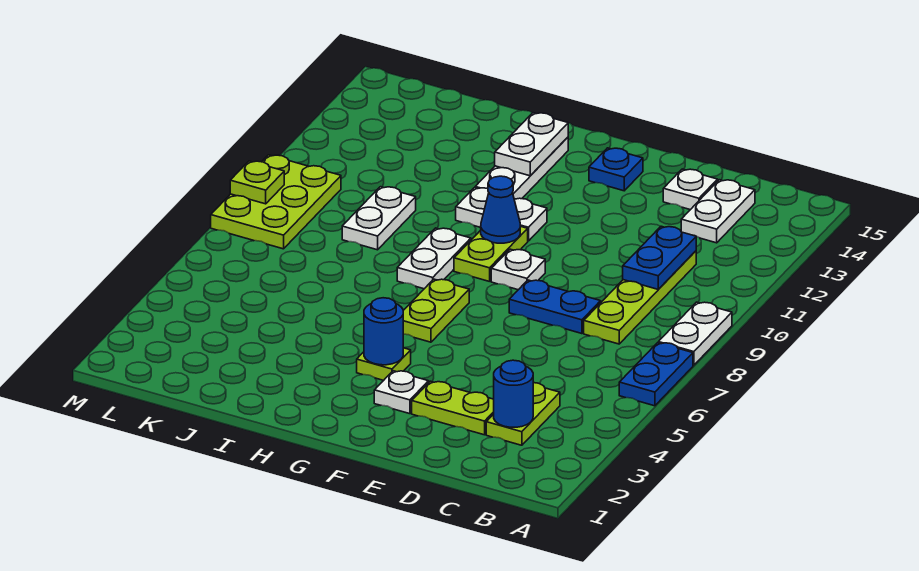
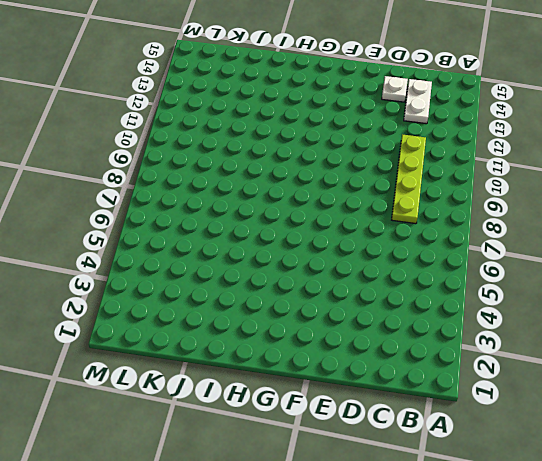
none -> blue plate A6:A7 level 1
none -> white plate A8:A9 level 1
none -> lime plate C3:C4 level 1

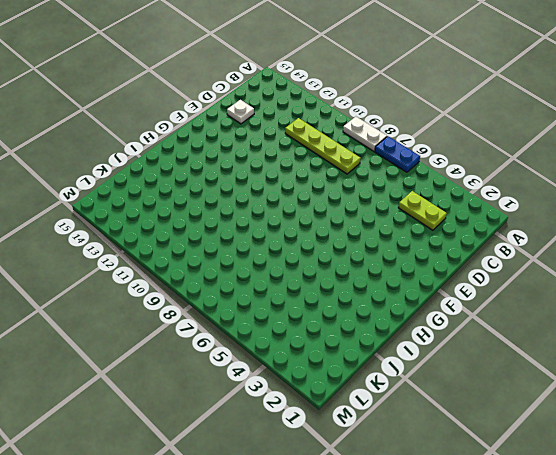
none -> white plate C13:C14 level 1
none -> lime plate D3:E3 level 1
none -> blue plate D8:E8 level 1

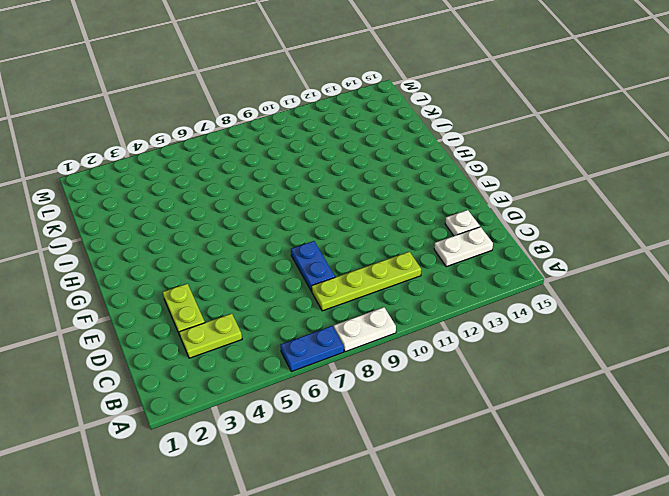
none -> white plate F3 level 1
none -> white plate F9 level 1
none -> blue plate F14 level 1

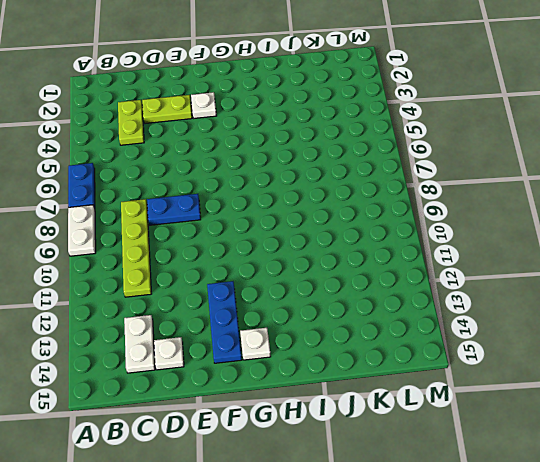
blue plate F12:F14 level 1 -> blue plate F14 level 1
white plate G14 level 1 -> white plate F9 level 1
none -> lime plate G4 level 1
none -> lime plate G6:G7 level 1
none -> lime plate G9:G10 level 1

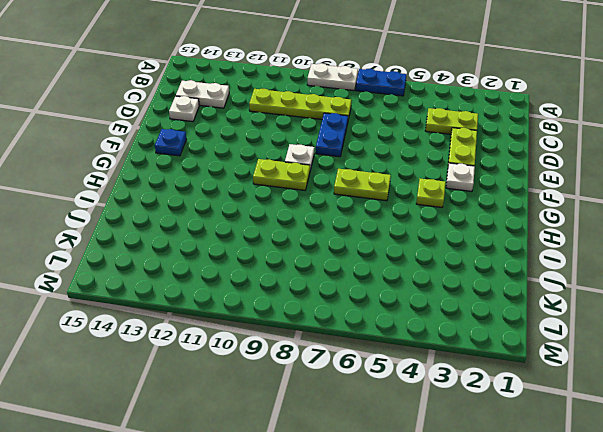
none -> white plate G11:H11 level 1
none -> white plate H8:H9 level 1
none -> white plate H12:H14 level 1

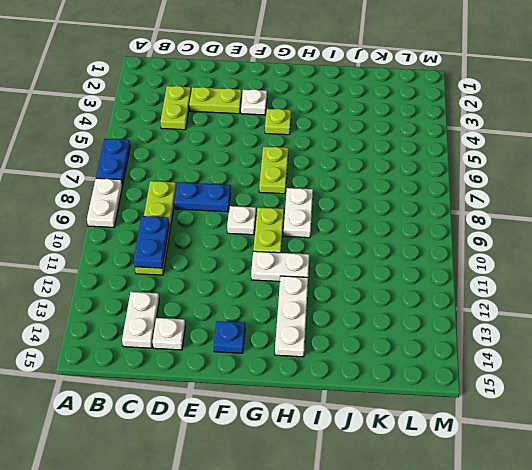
none -> white plate J9:J10 level 1
none -> lime plate L8:M10 level 1
none -> blue round brick C3 level 2

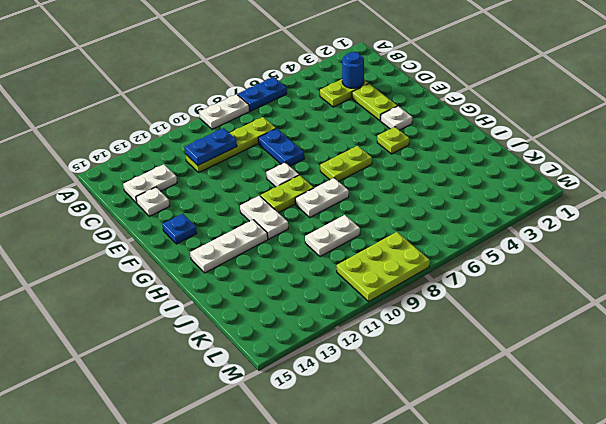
none -> blue round brick G4 level 2
none -> blue cone G10 level 2
none -> white plate H13:H14 level 2

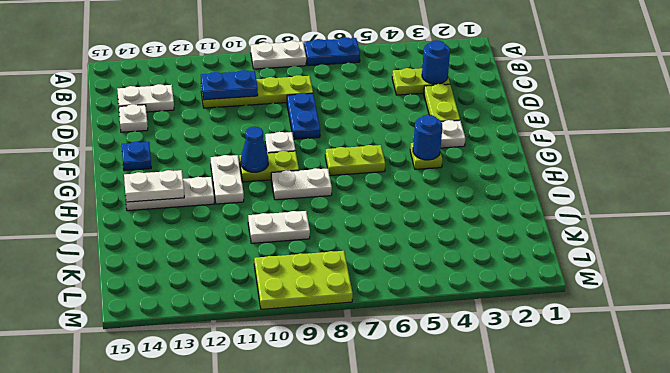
none -> lime plate M9 level 2

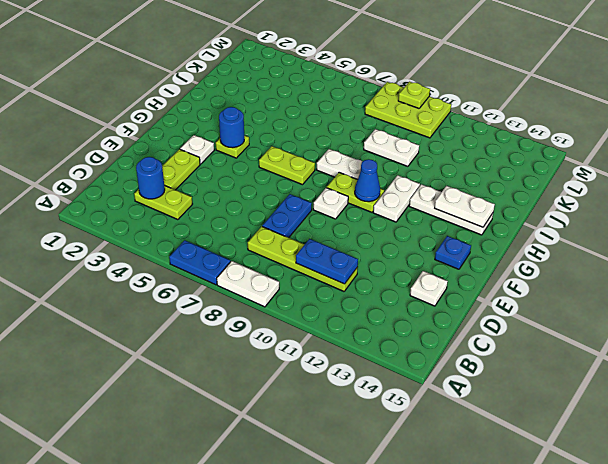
none -> white plate C13:C14 level 1

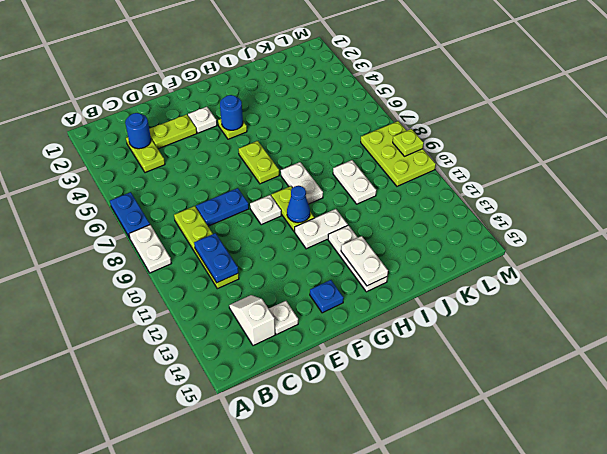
white slope C13:C14 level 1 top 14 -> white plate C13:C14 level 1

